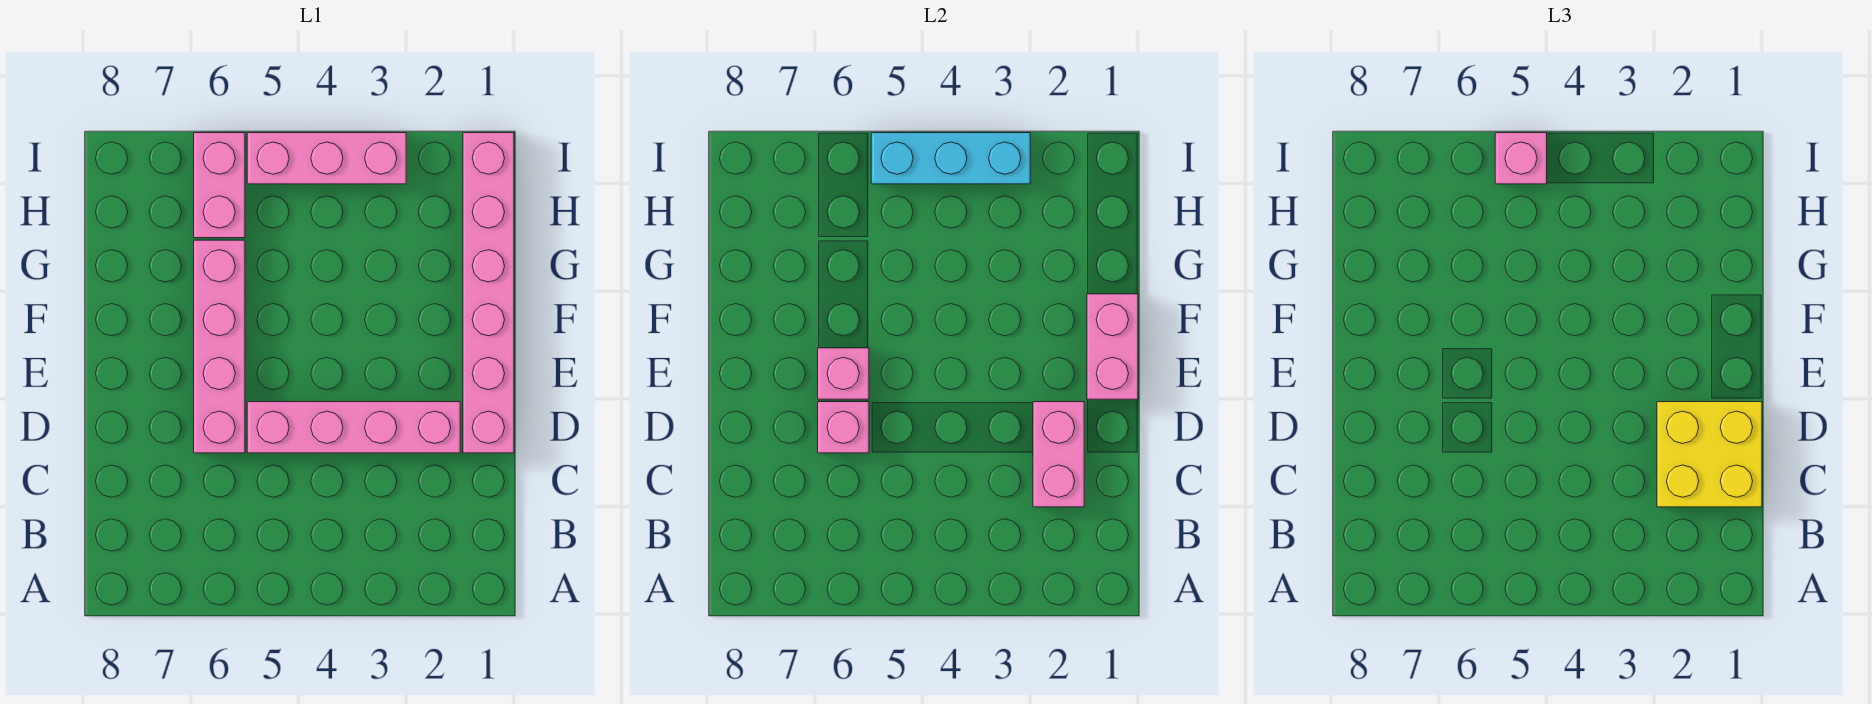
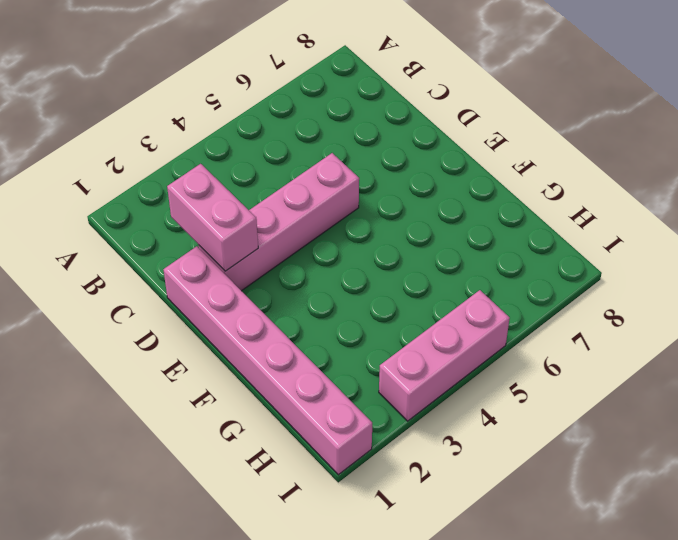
none -> pink brick D6:G6 level 1
none -> pink brick H6:I6 level 1
none -> pink brick D6 level 2

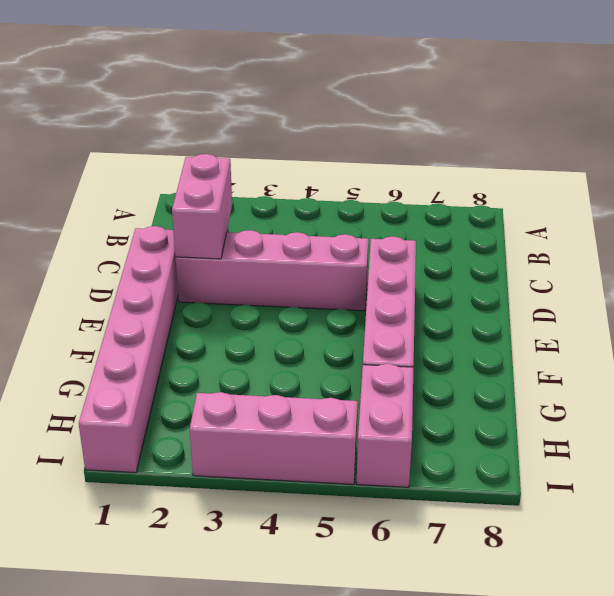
none -> pink brick D6 level 2
none -> pink brick E1:F1 level 2
none -> pink brick E6 level 2

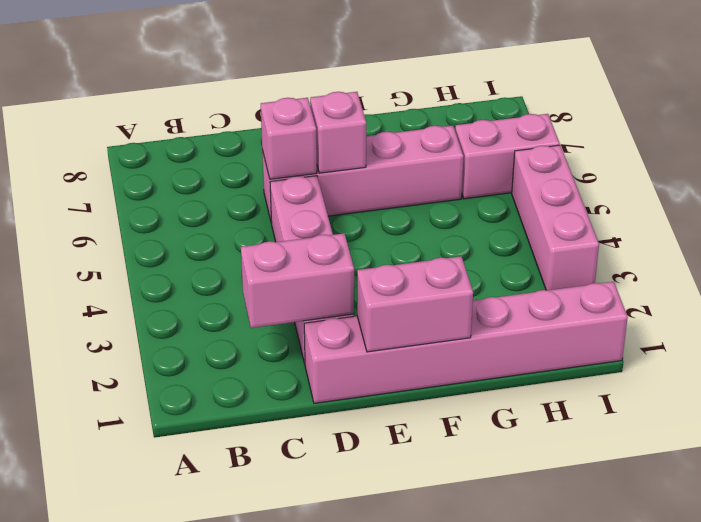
none -> cyan brick I3:I5 level 2
none -> yellow brick C1:D2 level 3
none -> pink brick I5 level 3

